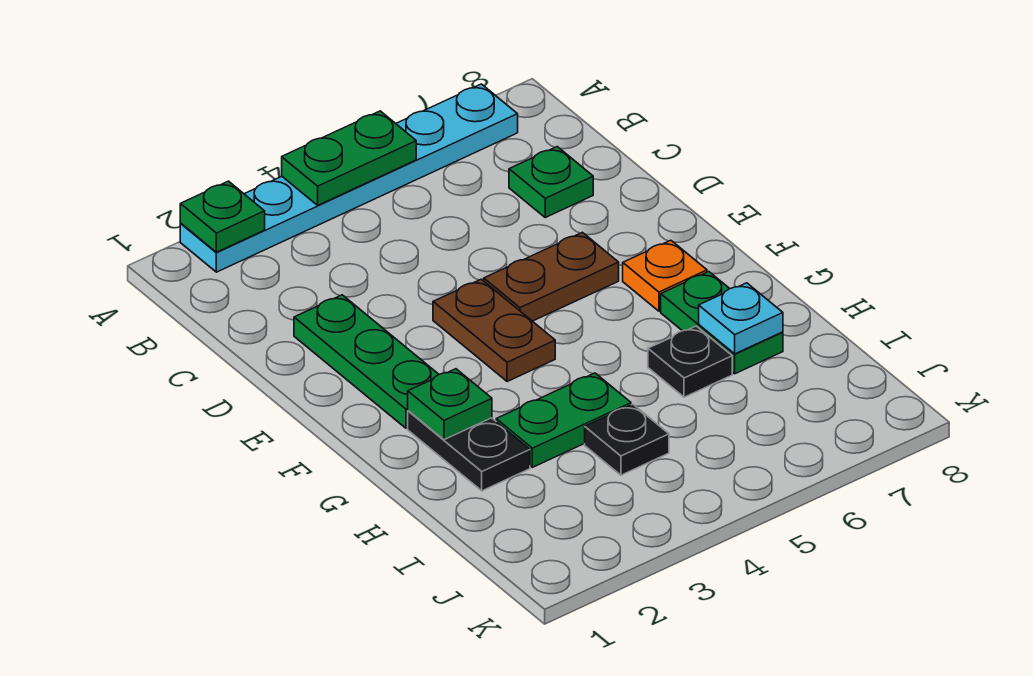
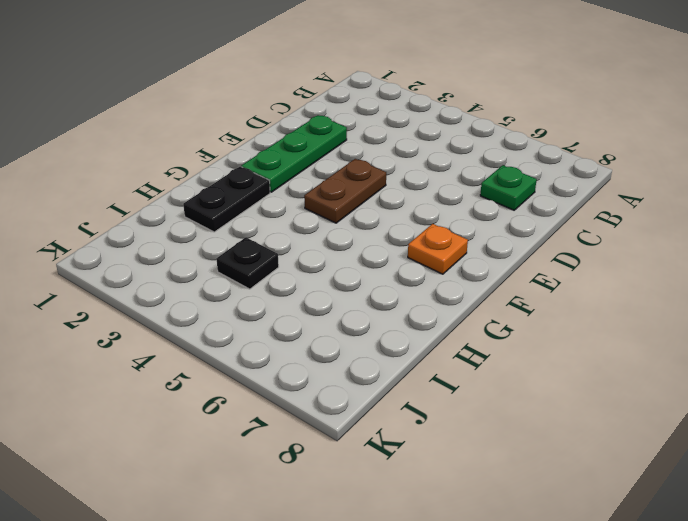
none -> cyan plate A2:A7 level 1
none -> brown plate E5:E6 level 1
none -> green plate G7:H7 level 1

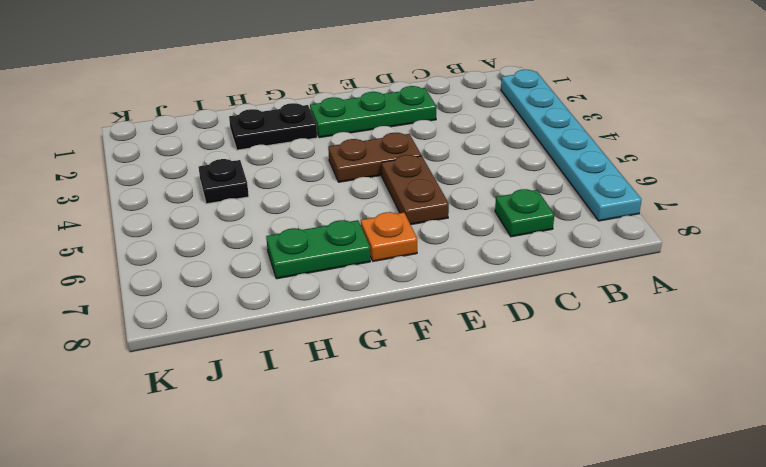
none -> green plate H3:H4 level 1
none -> black plate H6 level 1
none -> green plate A2 level 2

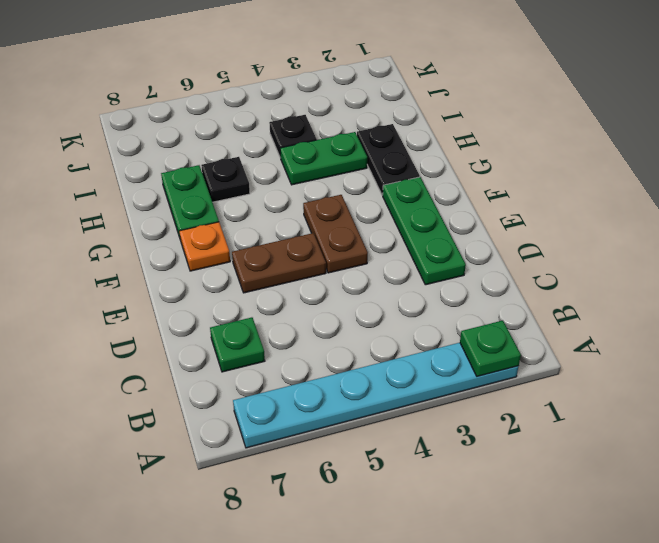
none -> green plate A4:A5 level 2
none -> green plate G2 level 2
none -> cyan plate H7 level 2

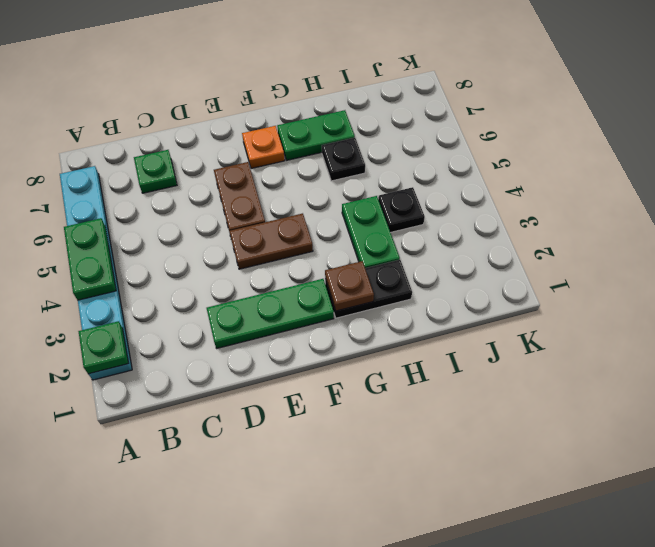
brown plate G2 level 2 -> green plate G2 level 2
none -> cyan plate H7 level 2

